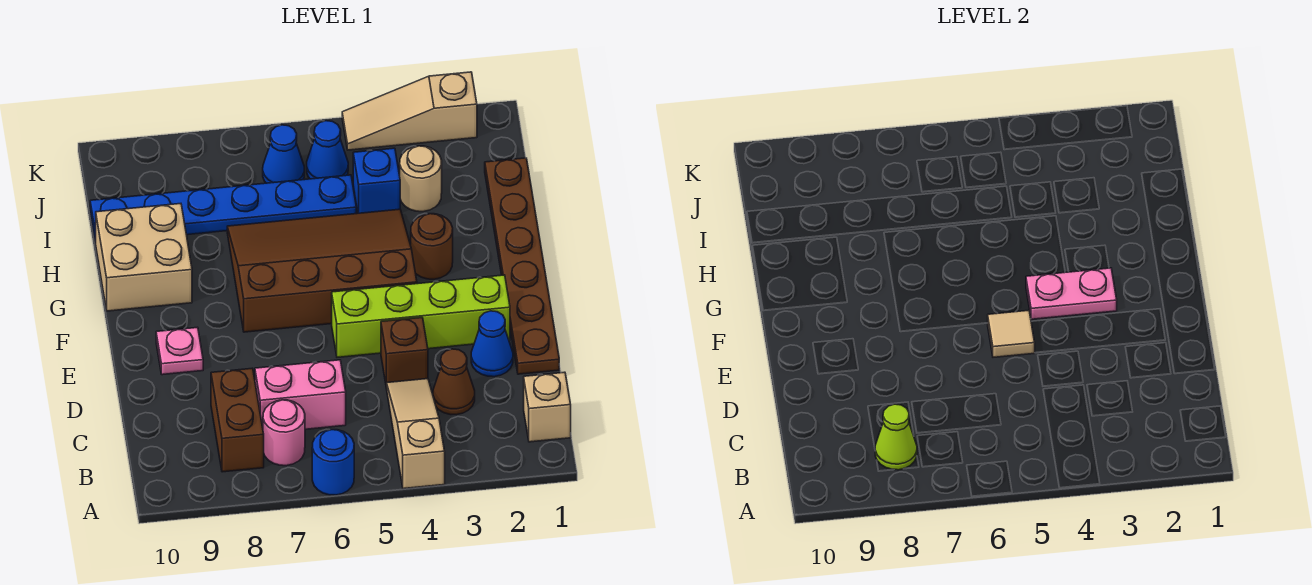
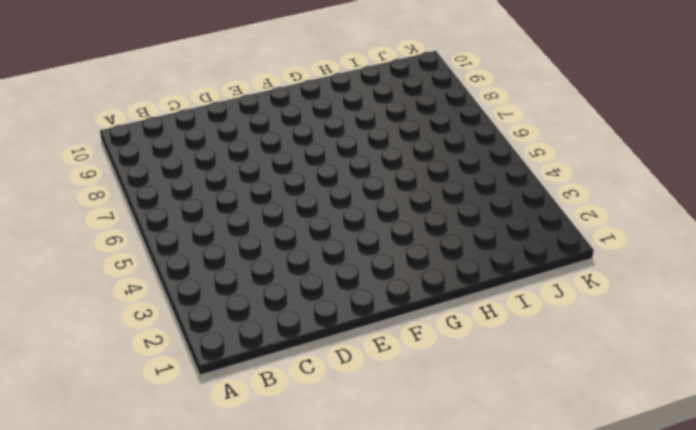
none -> tan slope A4:C4 level 1 top A
none -> blue round brick A6 level 1
none -> tan brick B1 level 1

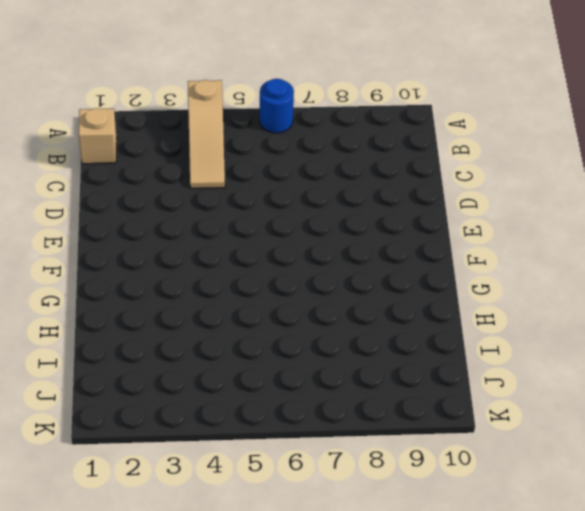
none -> pink round brick B7 level 1
none -> brown brick B8:C8 level 1
none -> brown cone C3 level 1

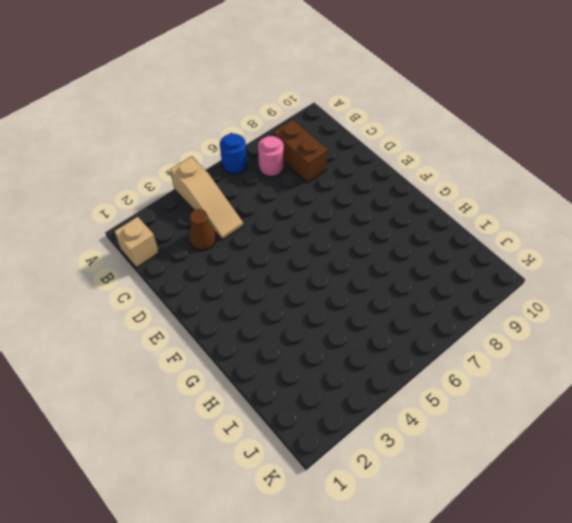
none -> pink brick C6:C7 level 1
none -> brown plate D1:I1 level 1
none -> blue cone D2 level 1

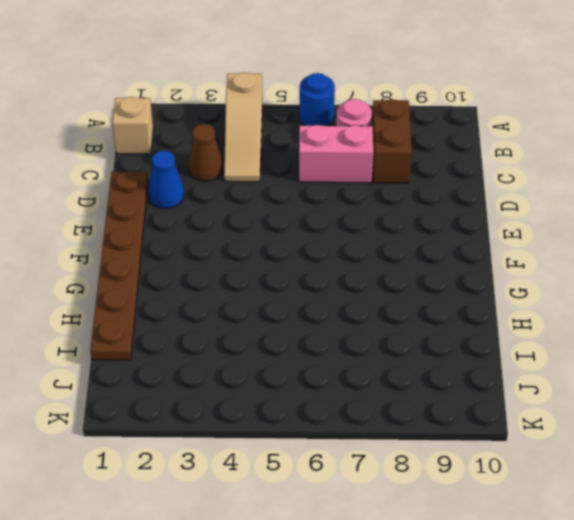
none -> brown brick D4 level 1
none -> lime brick E2:E5 level 1
none -> pink plate E9 level 1

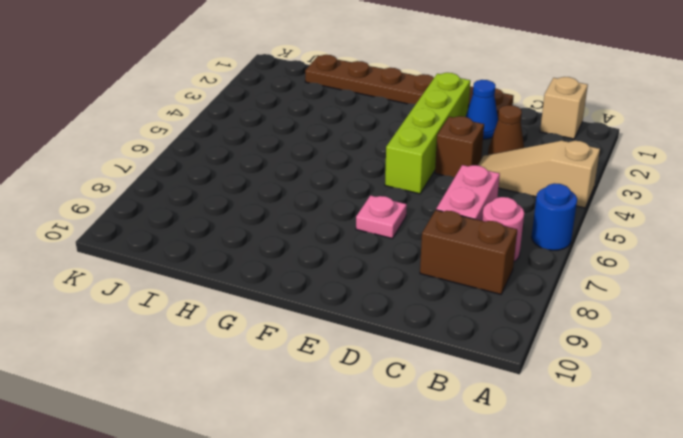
pink plate E7 level 1 -> pink plate E9 level 1
none -> brown slope F4:H7 level 1 top F
none -> brown round brick G3 level 1
none -> tan brick G9:H10 level 1

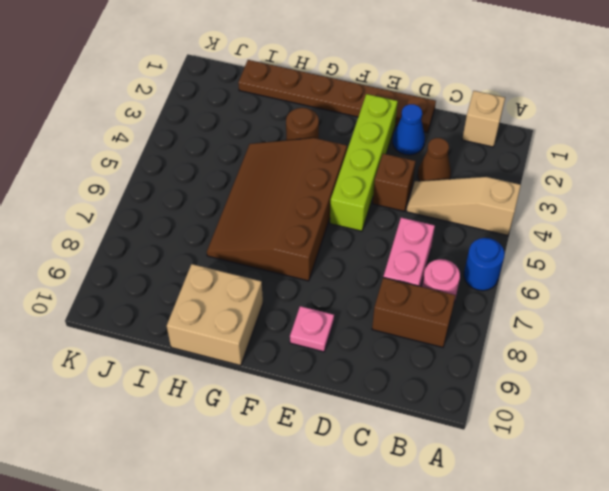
none -> tan round brick I3 level 1
none -> blue brick I4 level 1
none -> blue plate I5:I10 level 1

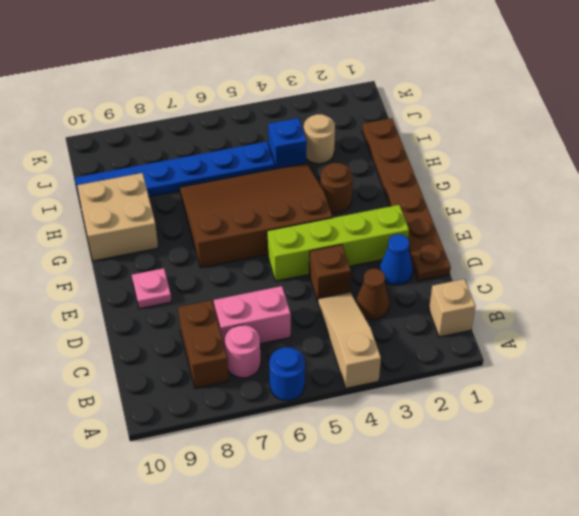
none -> blue cone J5 level 1
none -> blue cone J6 level 1
none -> tan slope K2:K4 level 1 top 2

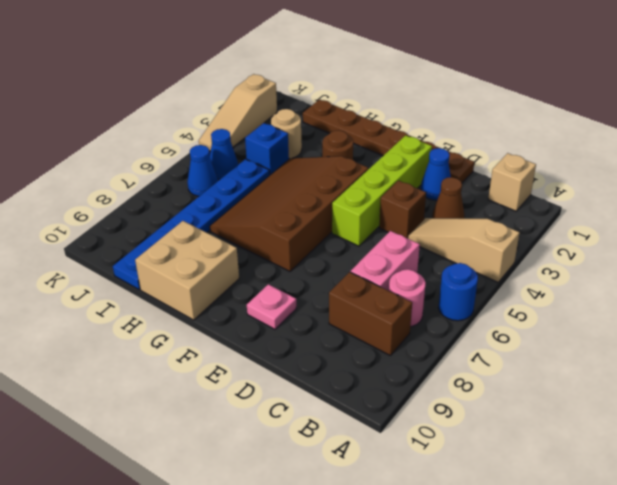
none -> lime cone B8 level 2
none -> tan tile E5 level 2
none -> pink plate F3:F4 level 2

